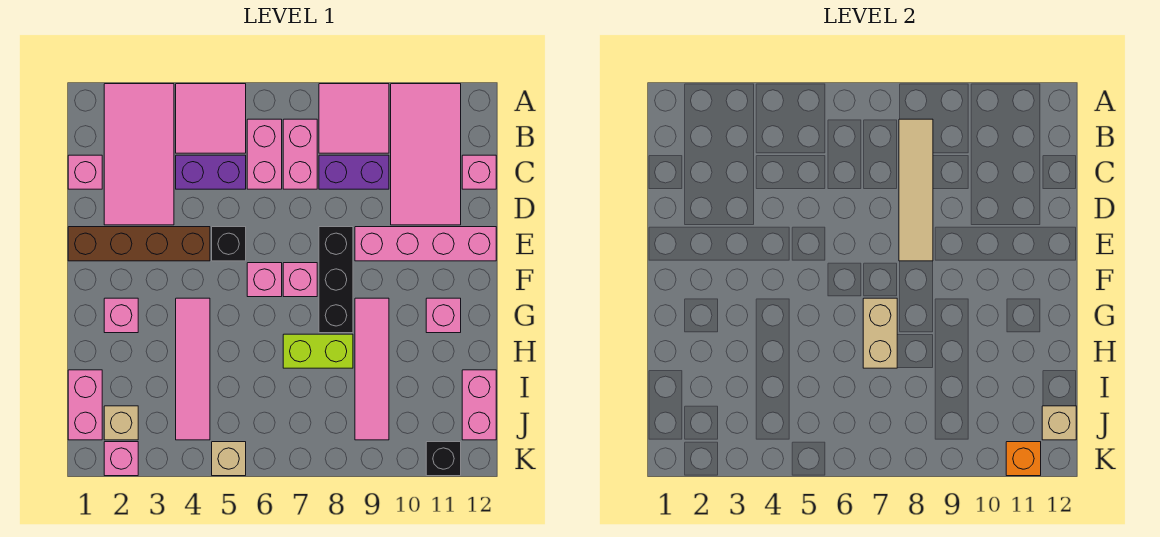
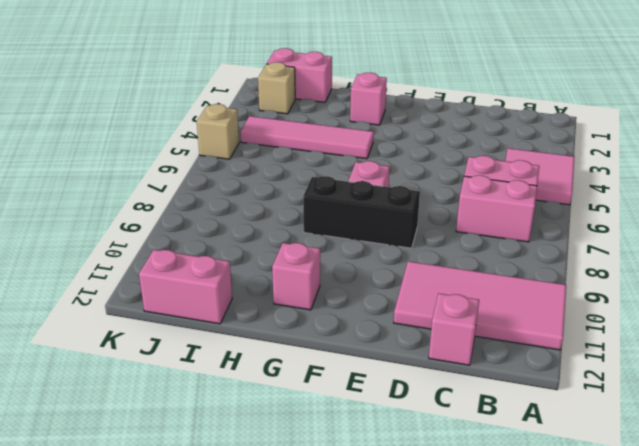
none -> pink tile A2:D3 level 1
none -> pink tile A8:B9 level 1
none -> pink brick C1 level 1
none -> purple brick C4:C5 level 1

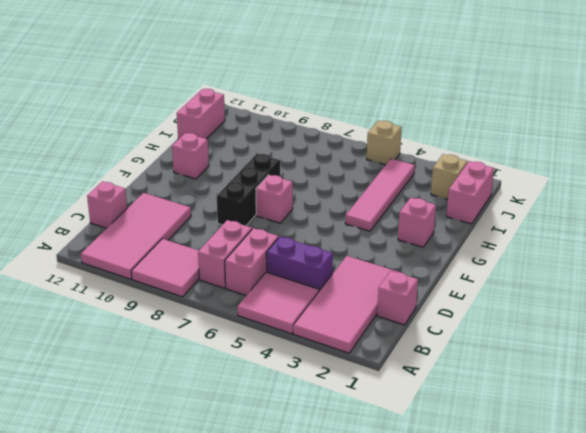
none -> purple brick C8:C9 level 1
none -> brown brick E1:E4 level 1
none -> black brick E5 level 1
none -> pink brick E9:E12 level 1

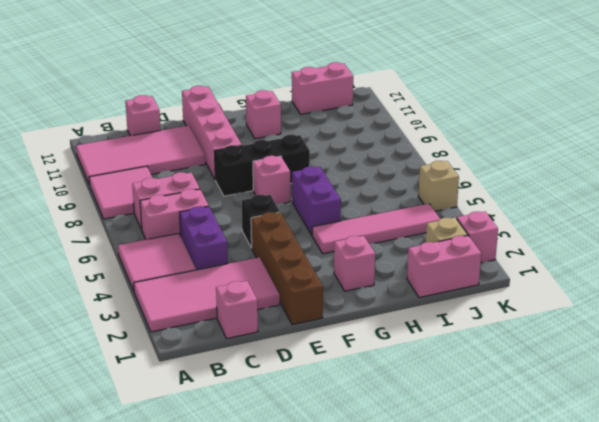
purple brick G5:G6 level 1 -> purple brick C8:C9 level 1
none -> pink brick F6 level 1
none -> pink tile G9:J9 level 1
none -> lime brick H7:H8 level 1
none -> black brick K11 level 1

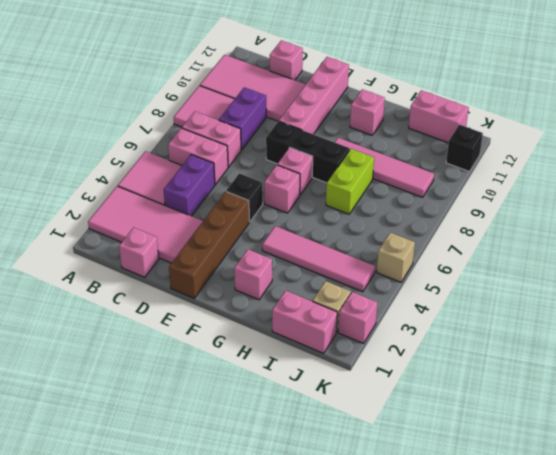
none -> tan tile B8:E8 level 2
none -> tan brick G7:H7 level 2
none -> tan brick J12 level 2
none -> orange brick K11 level 2

